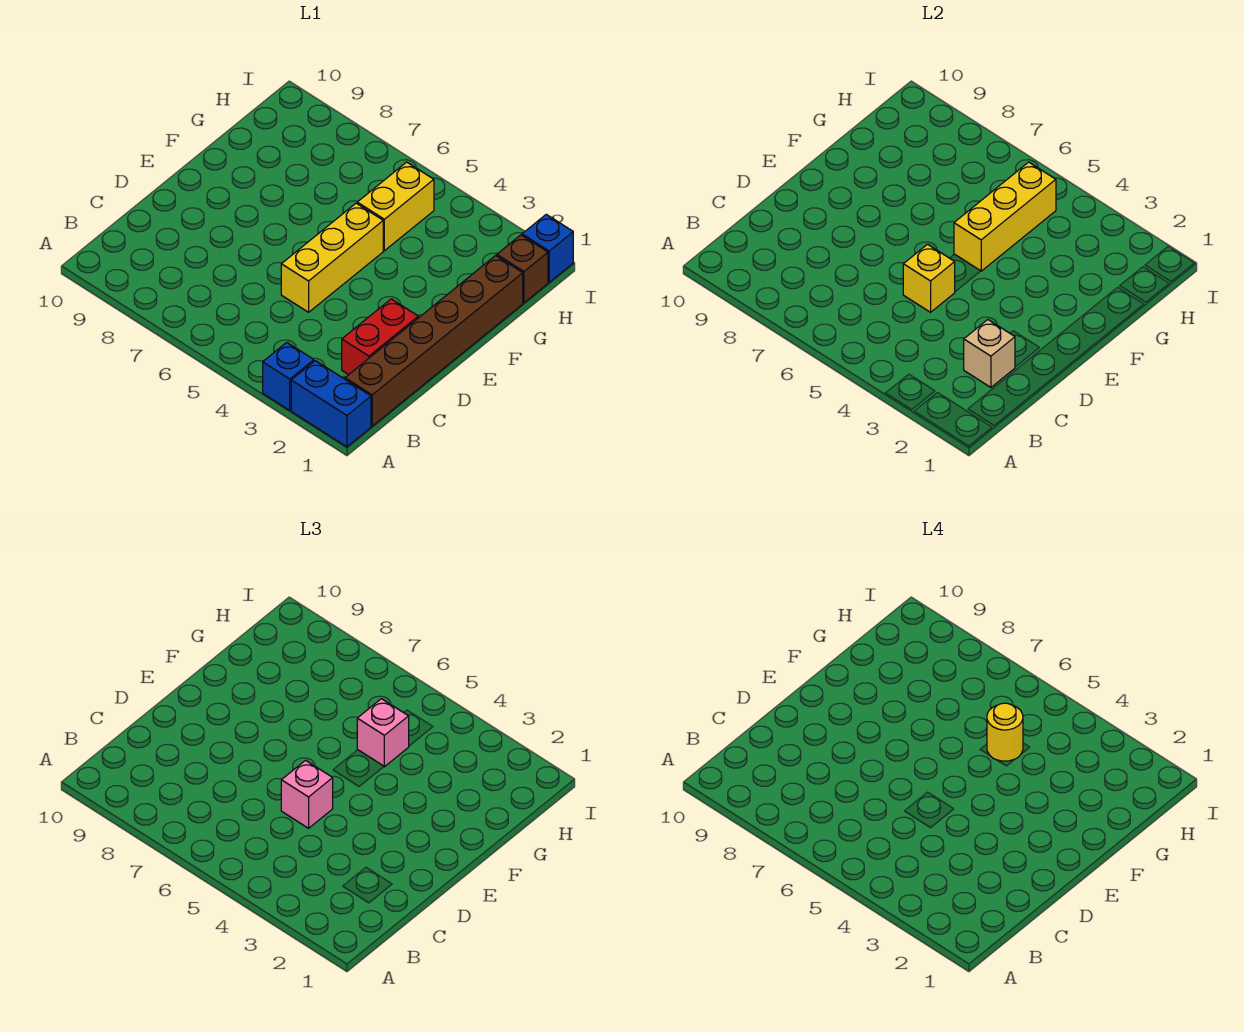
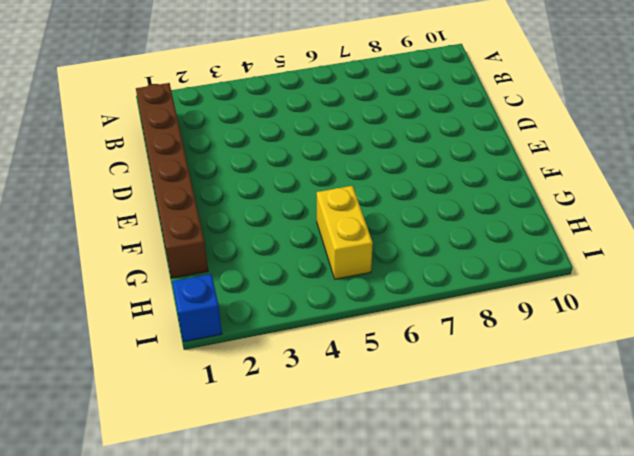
none -> blue brick A1:A2 level 1
none -> blue brick A3 level 1
none -> red brick C2:D2 level 1

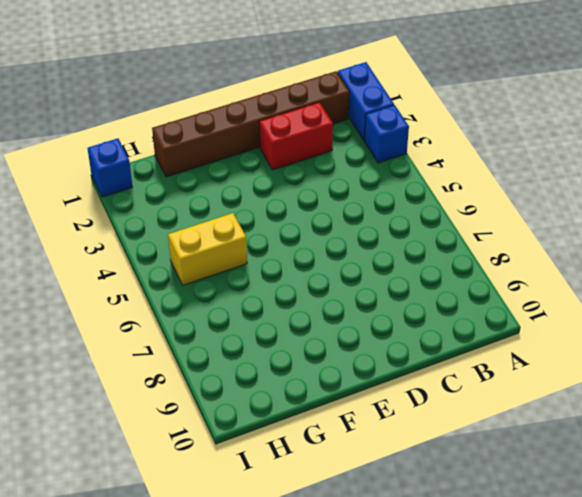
none -> yellow brick D5:F5 level 1
none -> brown brick H1 level 1
none -> tan brick C2 level 2

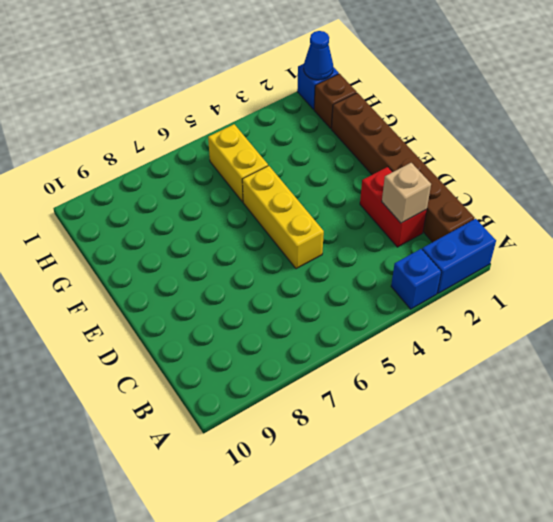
blue cone I1 level 2 -> none
none -> yellow brick D5 level 2
none -> yellow brick F5:H5 level 2
none -> pink brick D5 level 3

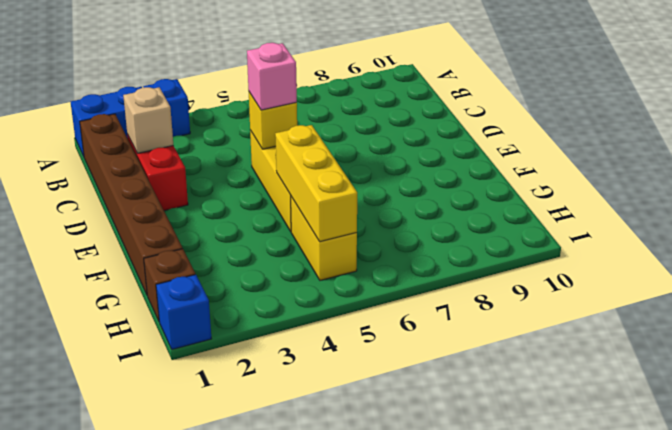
none -> pink brick G5 level 3
none -> yellow round brick G5 level 4

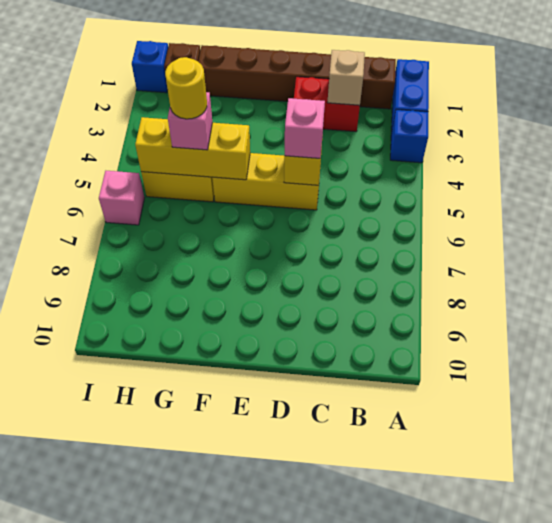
pink brick I6 level 1 -> none

